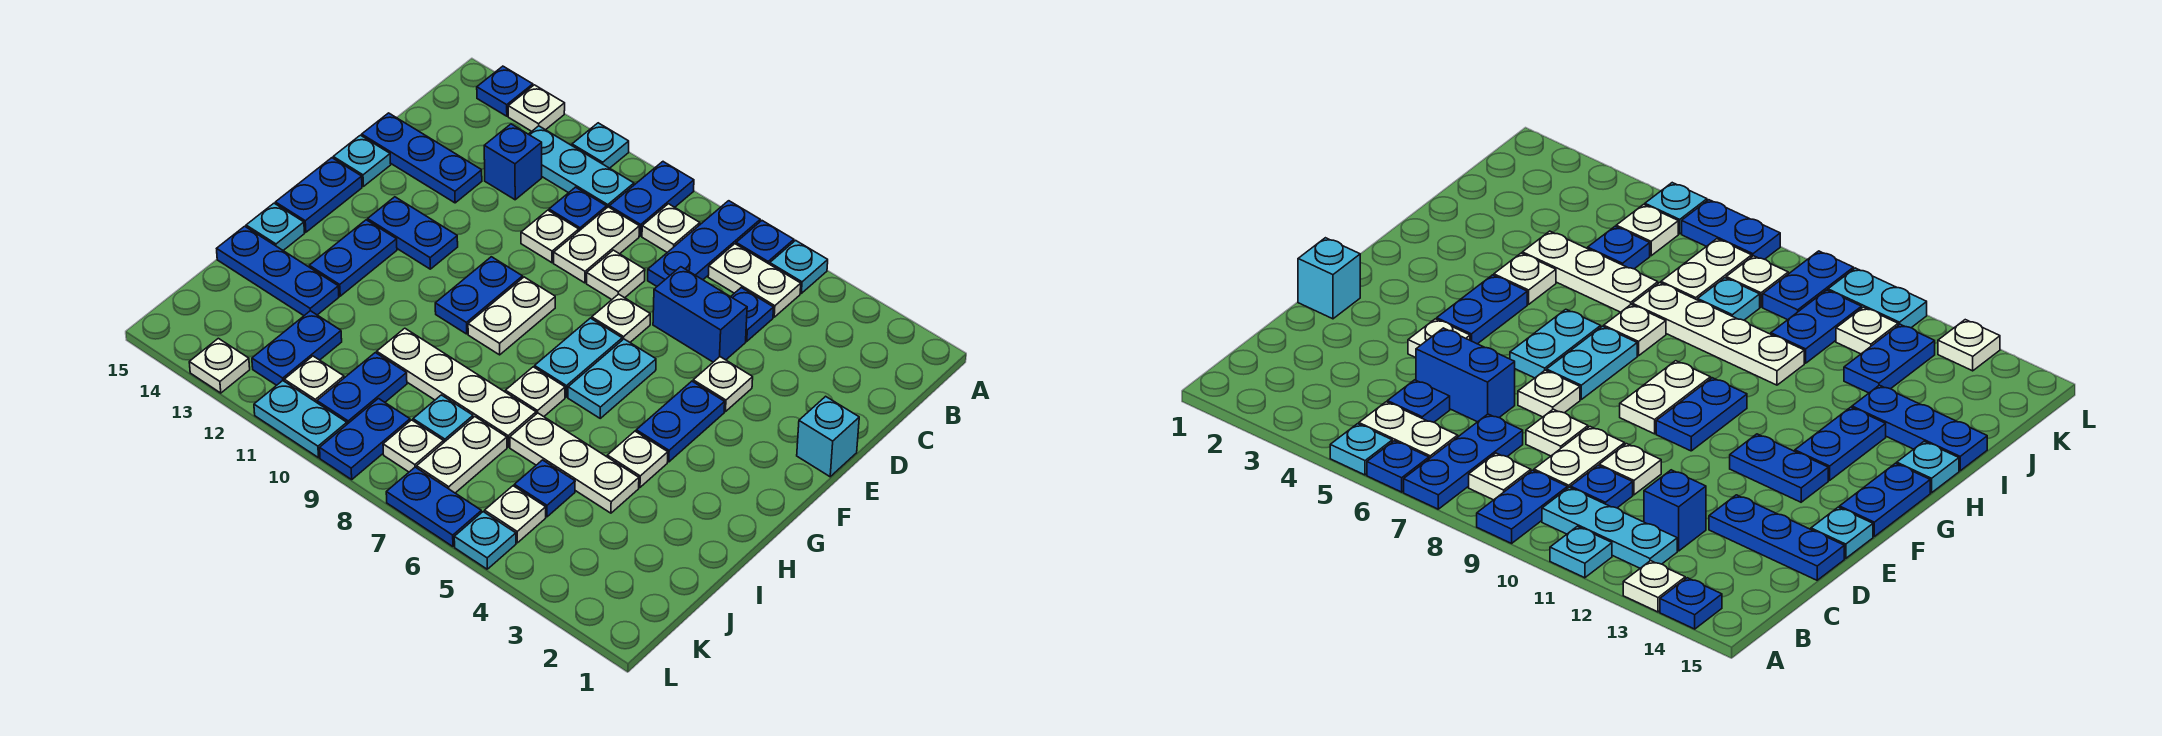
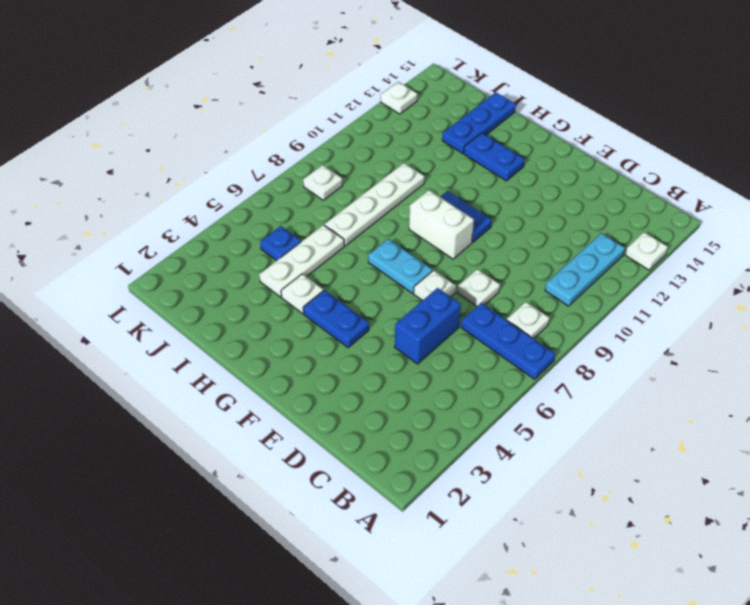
white brick F9:G9 level 1 -> white plate F9:G9 level 1
none -> cyan plate A5 level 1
none -> blue plate A6 level 1
none -> blue plate A9:B9 level 1
none -> cyan plate A11 level 1

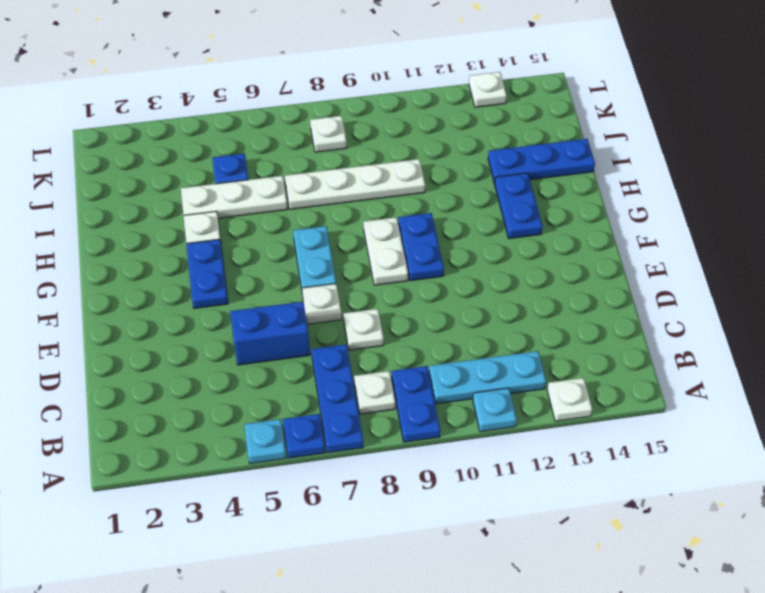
none -> blue plate A14 level 1
none -> white plate B5:B6 level 1
none -> blue plate C5 level 1
none -> white plate C9:D9 level 1

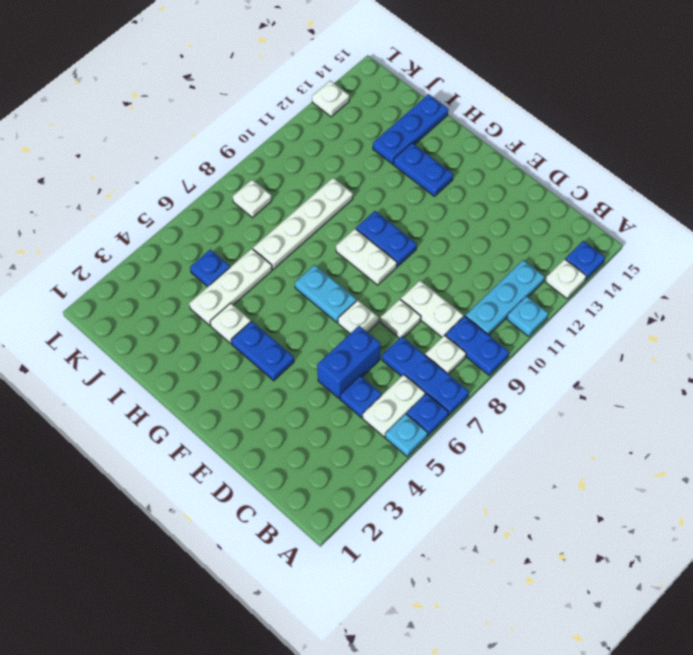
none -> blue plate C10 level 1
none -> blue brick C12 level 1
none -> white plate D10 level 1
none -> blue plate D13:D15 level 1

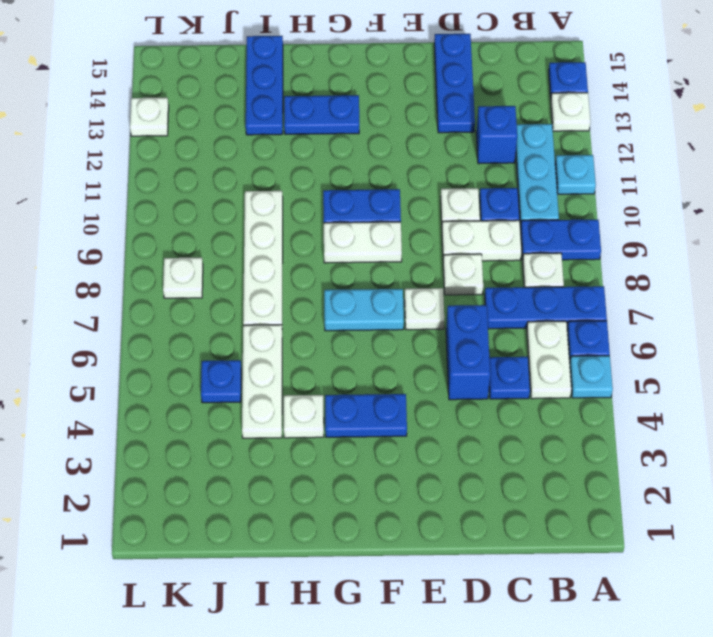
none -> cyan brick E1 level 1
none -> white plate E4 level 1
none -> cyan plate E15 level 1
none -> cyan plate F6:G6 level 1

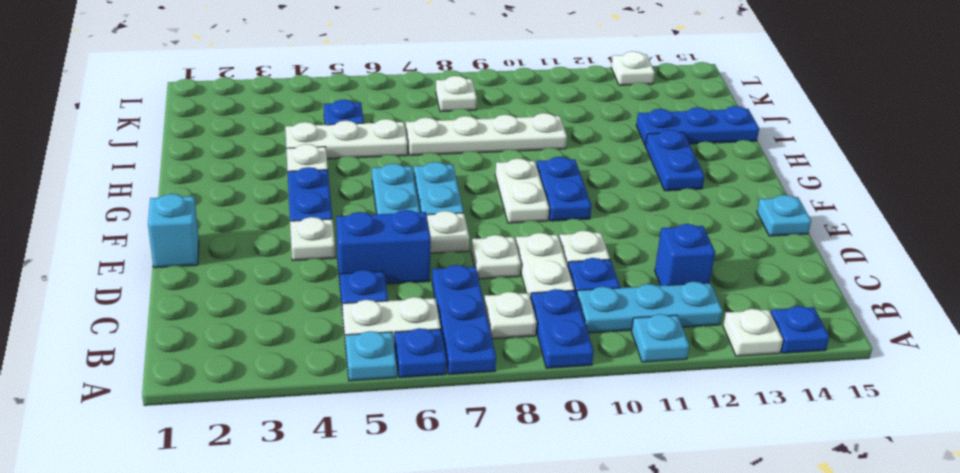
none -> blue plate D13:D15 level 1
none -> blue plate F12:F13 level 1
none -> blue plate F15:G15 level 1
none -> white plate H7 level 1

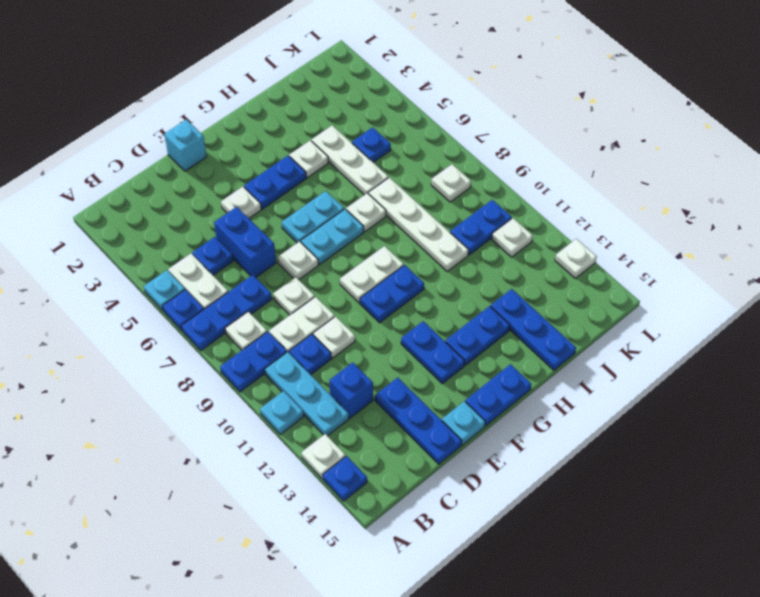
none -> cyan plate H15 level 1
none -> white plate J7:K7 level 1
none -> cyan plate J8 level 1
none -> blue plate J12:K12 level 1

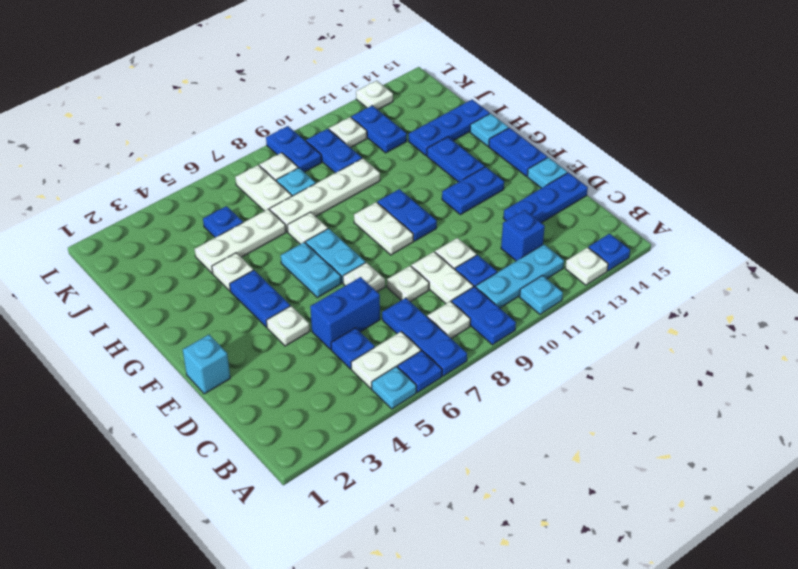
none -> white plate K5 level 1
none -> cyan plate L5 level 1
none -> blue plate L6:L7 level 1
none -> cyan plate L10:L11 level 1

